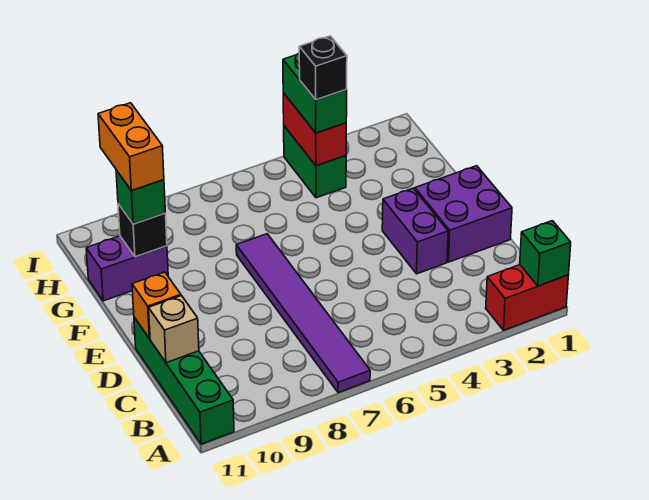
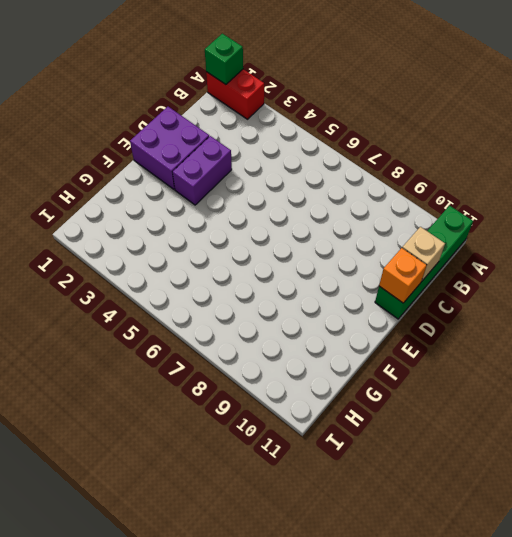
none -> purple tile A7:F7 level 1
none -> purple brick G10:G11 level 1
none -> green brick H4:I4 level 1

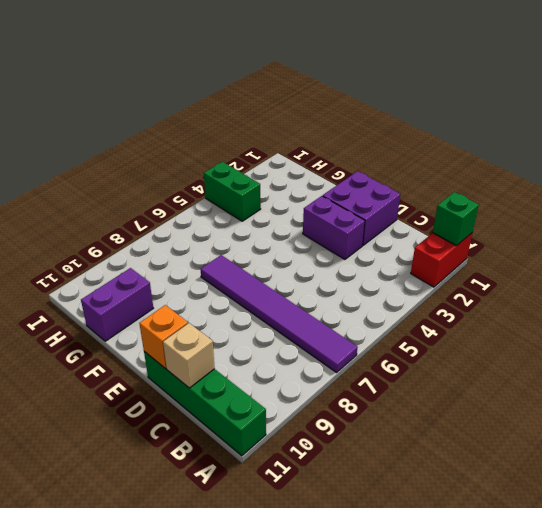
none -> black brick G10 level 2
none -> red brick H4:I4 level 2
none -> green brick G10 level 3

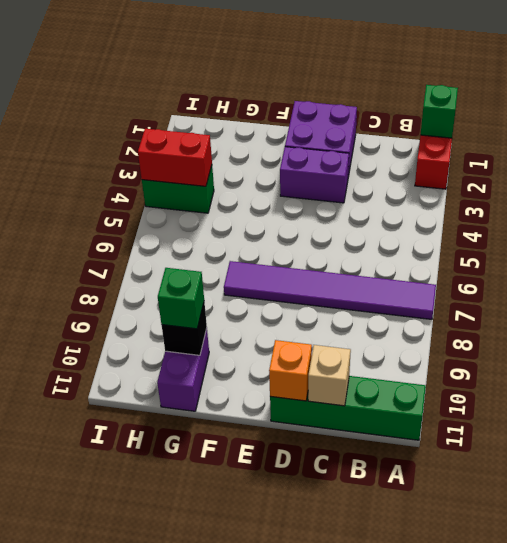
none -> green brick H4:I4 level 3
none -> orange brick G10:H10 level 4
none -> black brick H4 level 4

